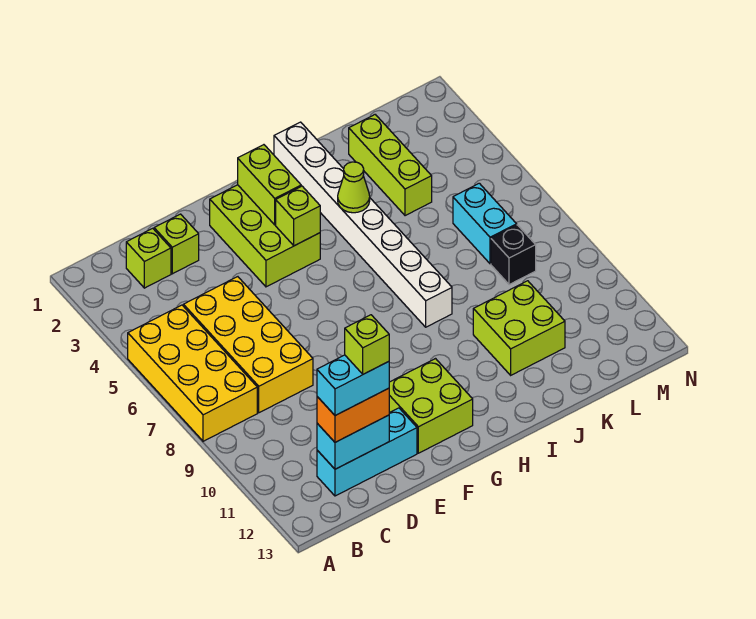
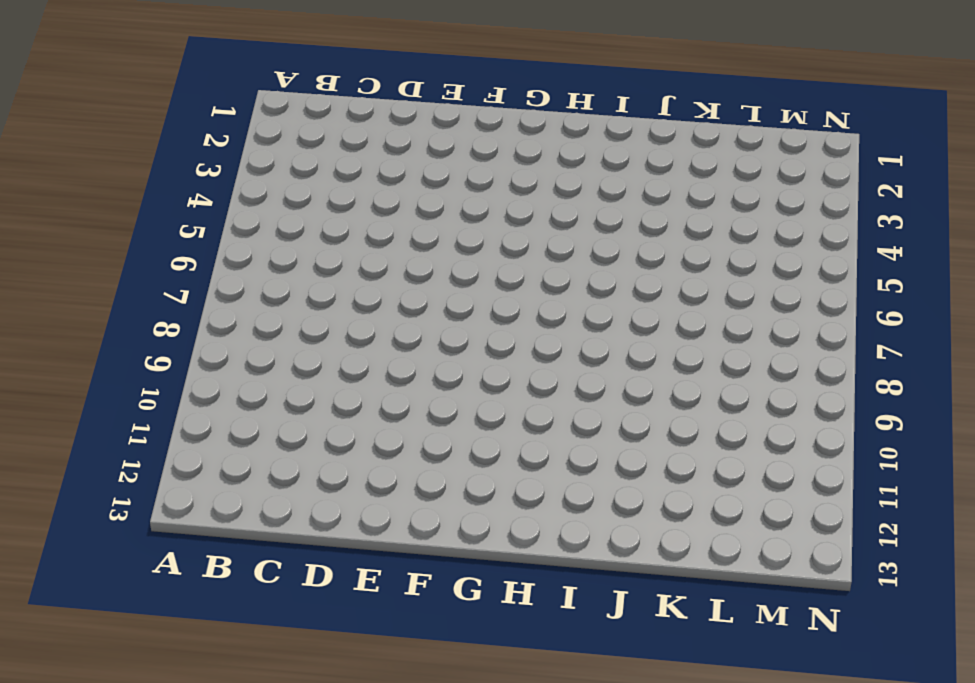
none -> yellow brick A5:B8 level 1
none -> lime brick C2 level 1
none -> yellow brick C5:D8 level 1

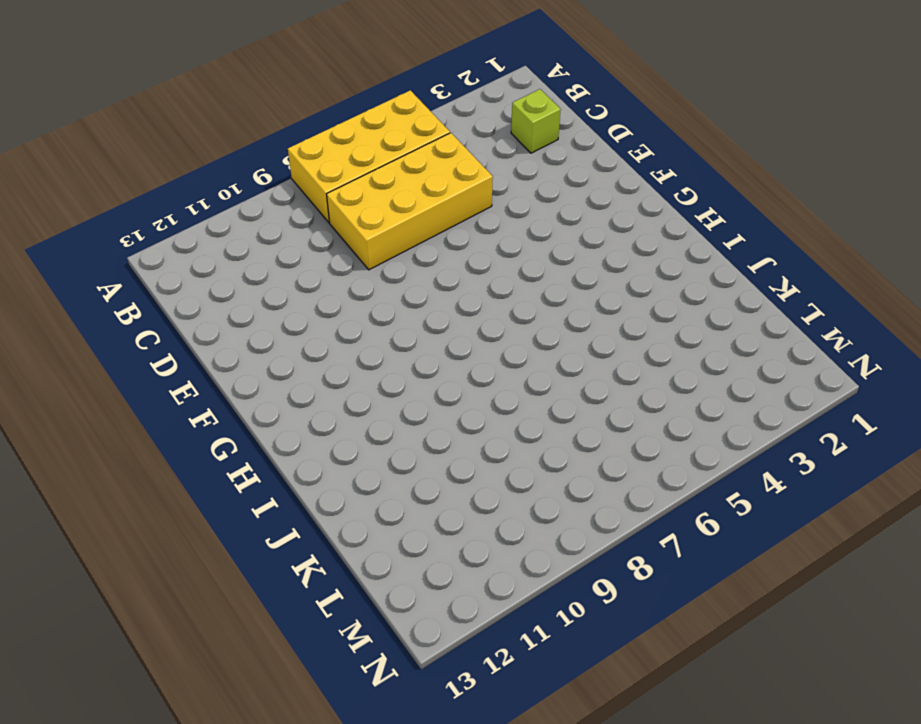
none -> cyan brick C12:E12 level 1
none -> lime brick D2 level 1
none -> lime brick F2:G4 level 1

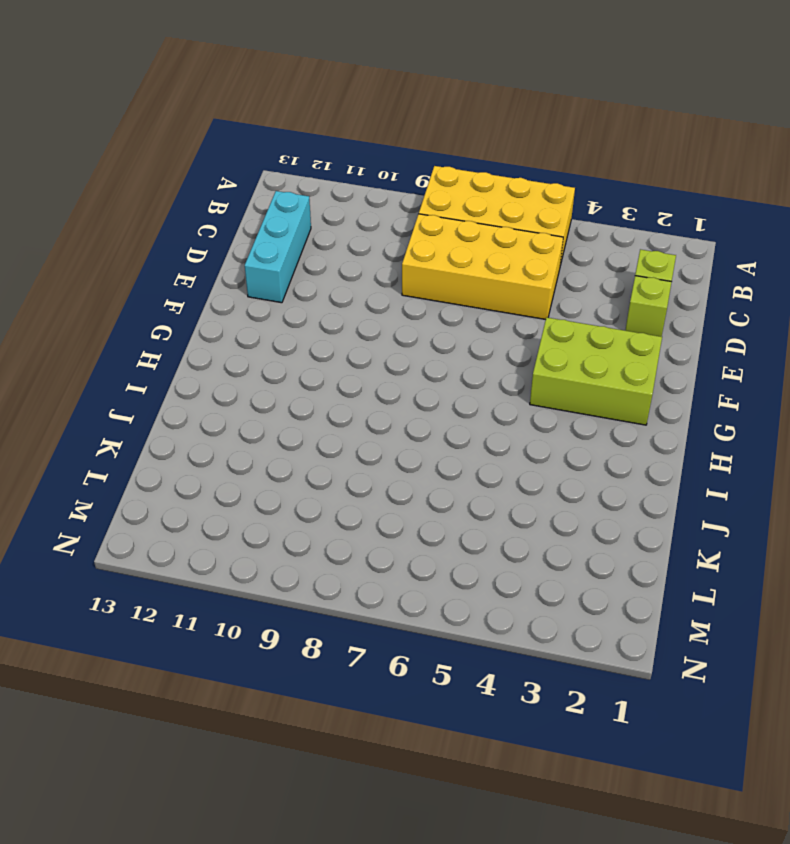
none -> lime brick F11:G12 level 1
none -> white brick I1:I8 level 1
none -> lime brick J10:K11 level 1

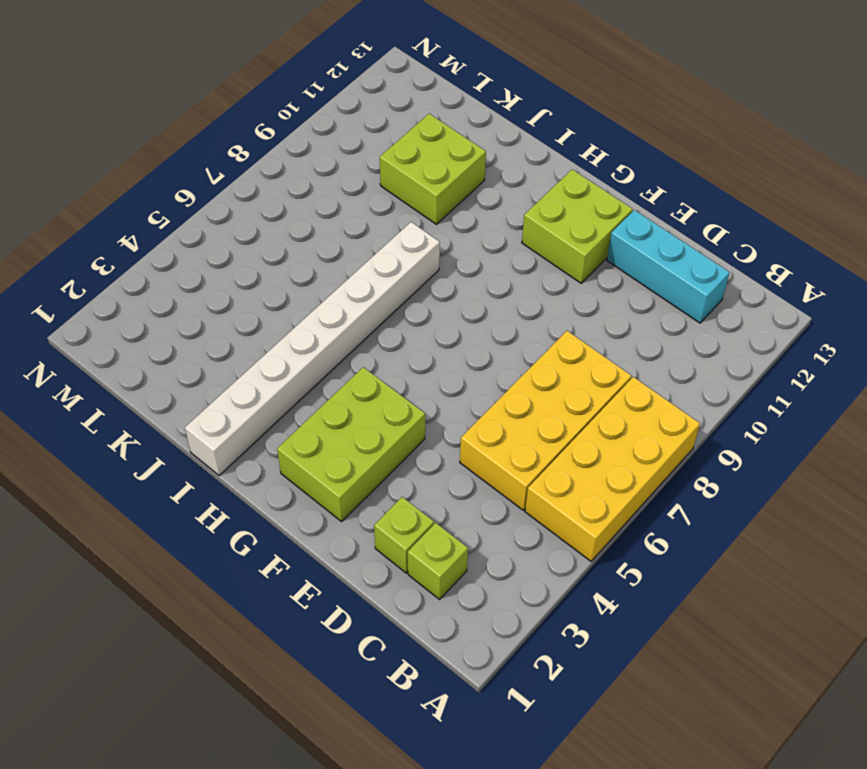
none -> lime brick K2:K4 level 1
none -> cyan brick L6:L7 level 1
none -> black brick L8 level 1

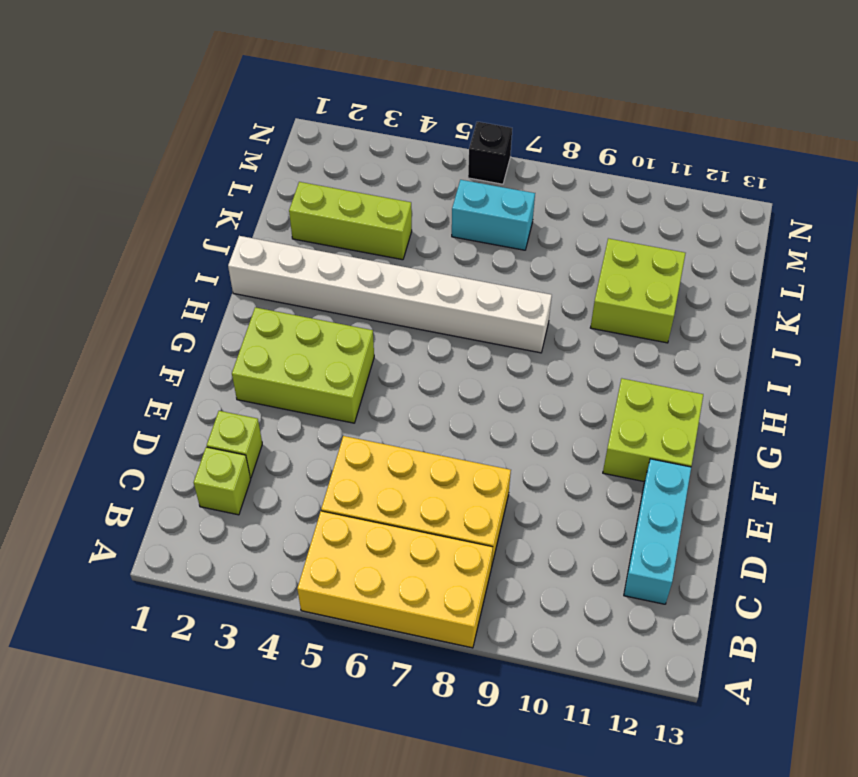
black brick N6 level 1 -> black brick L8 level 1
none -> cyan brick C12:D12 level 2
none -> lime brick G2:G3 level 2
none -> lime brick G4 level 2

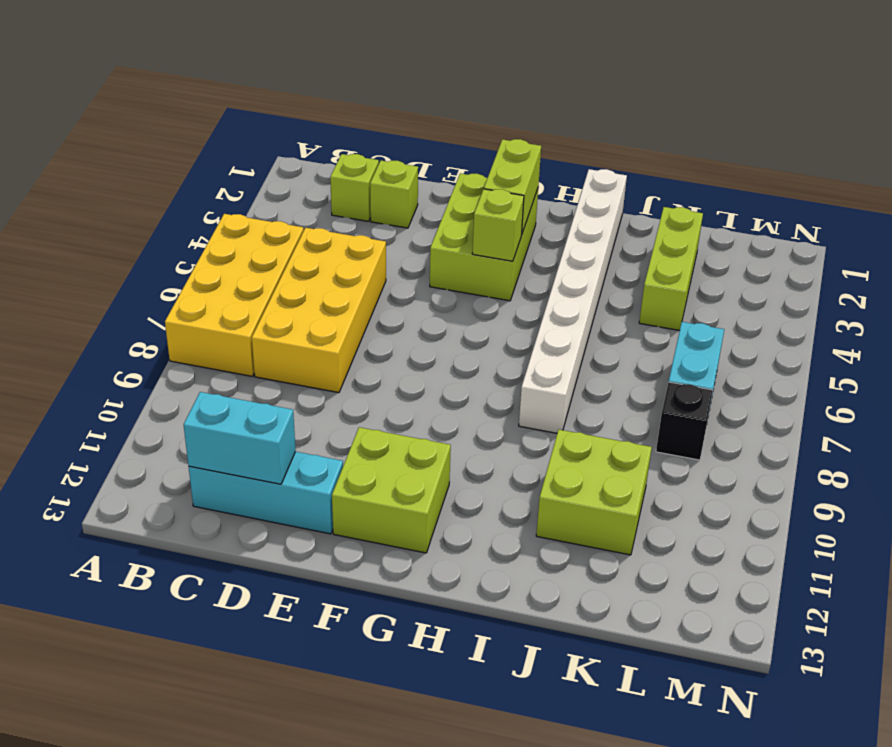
none -> lime cone I4 level 2
none -> orange brick C12:D12 level 3
none -> cyan brick C12:D12 level 4

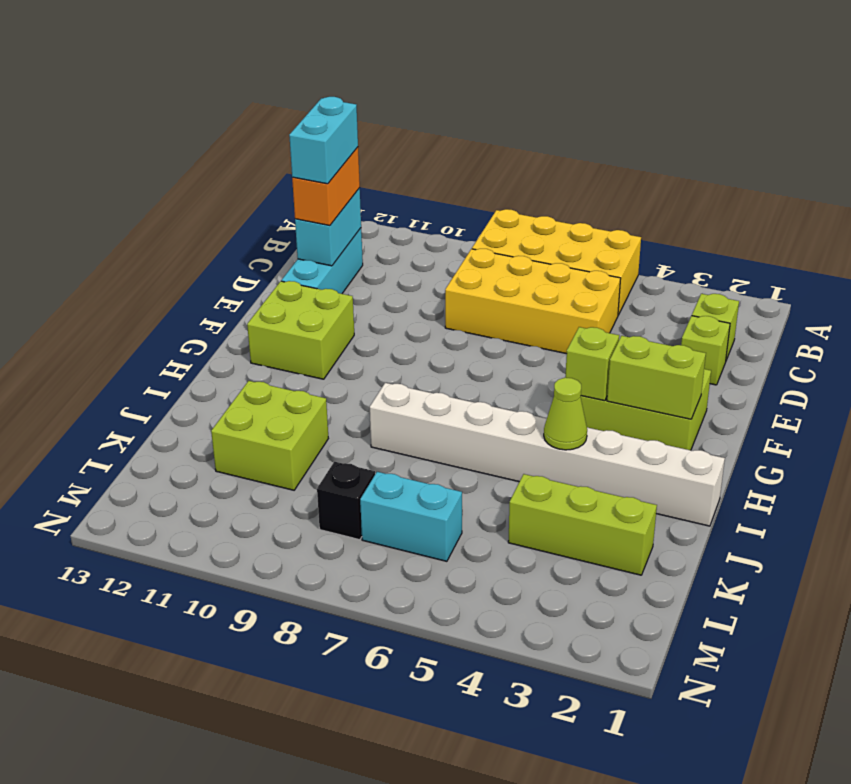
none -> lime brick D12 level 5

